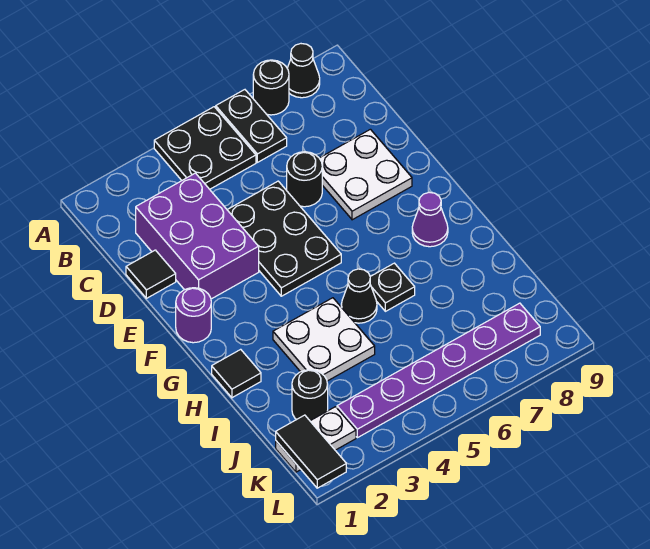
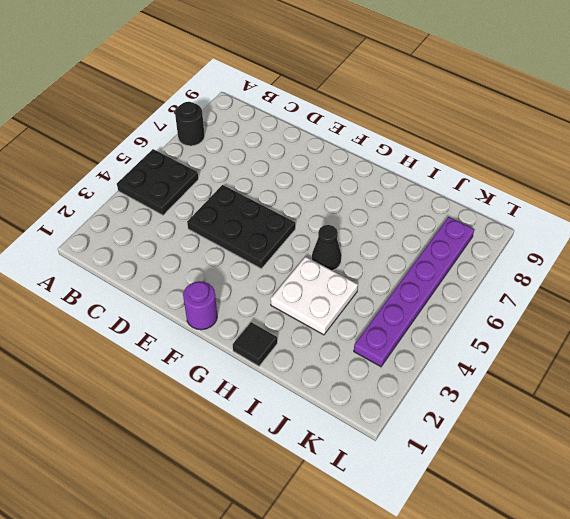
none -> black plate A6:B6 level 1
none -> black cone A8 level 1
none -> purple brick C2:E3 level 1

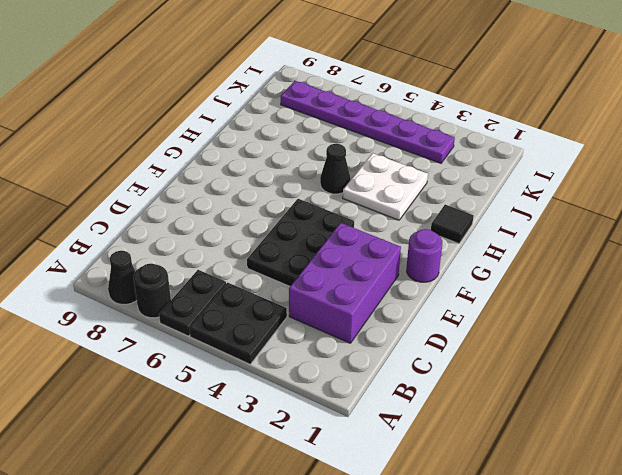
none -> black tile D1 level 1
none -> black round brick D6 level 1
none -> white plate D7:E8 level 1

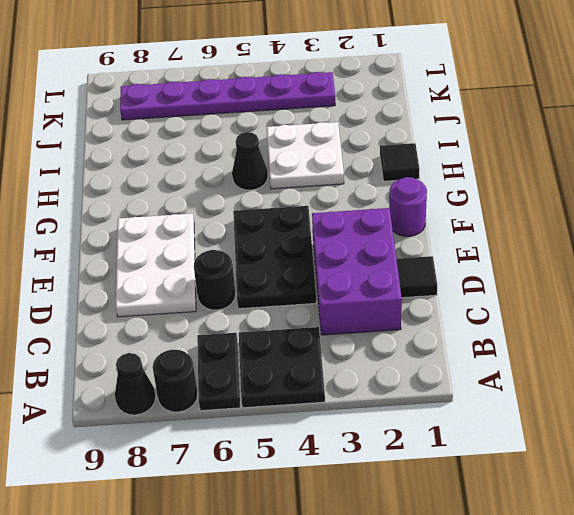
white plate D7:F8 level 1 -> white plate D7:E8 level 1
none -> purple cone G8 level 1
none -> black plate H6 level 1
none -> black round brick J2 level 1

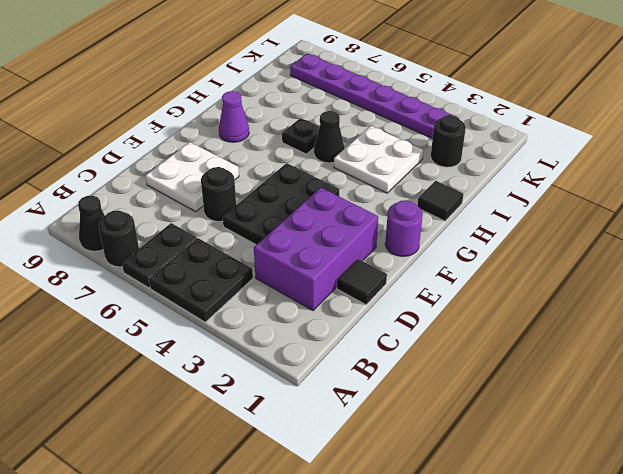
none -> white plate K1:K2 level 1
none -> black tile K1:L1 level 2

